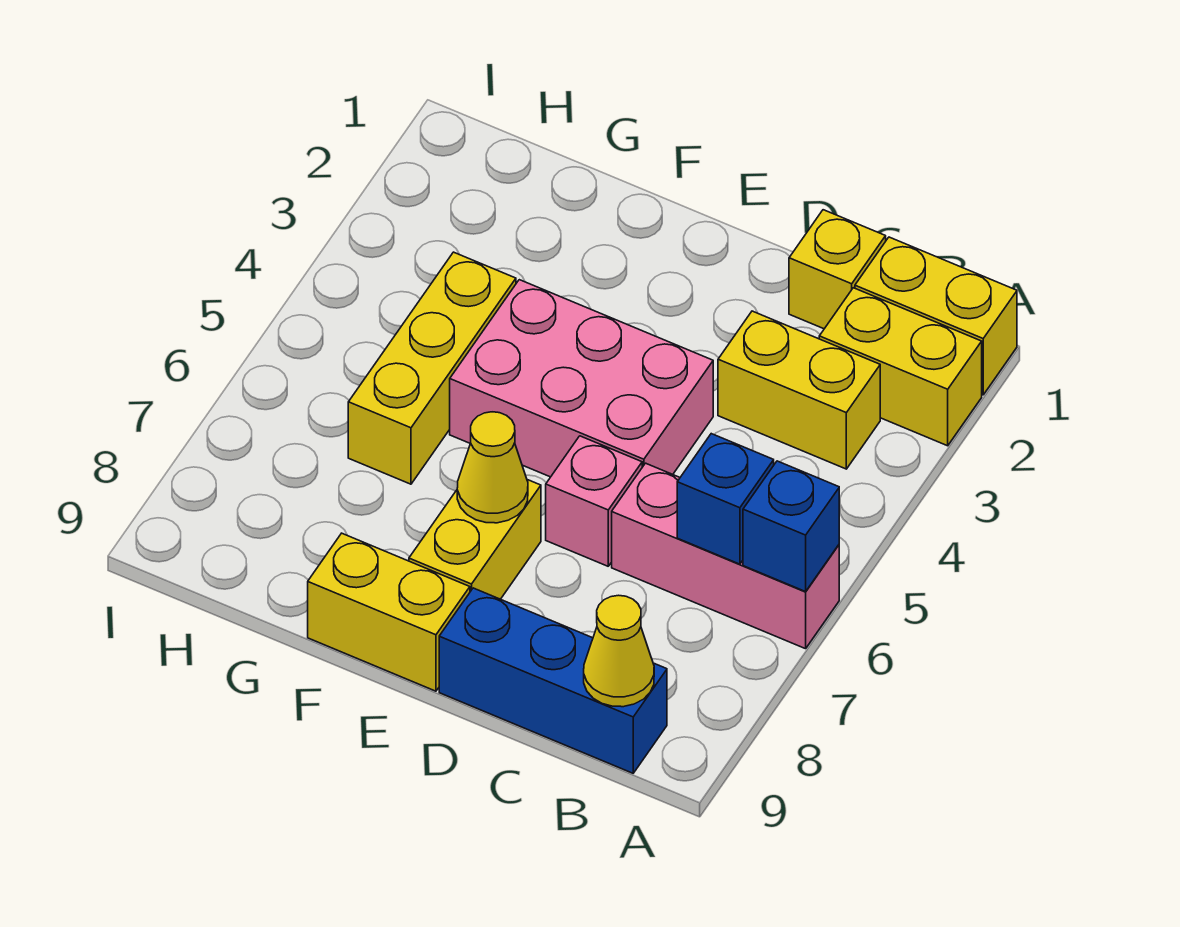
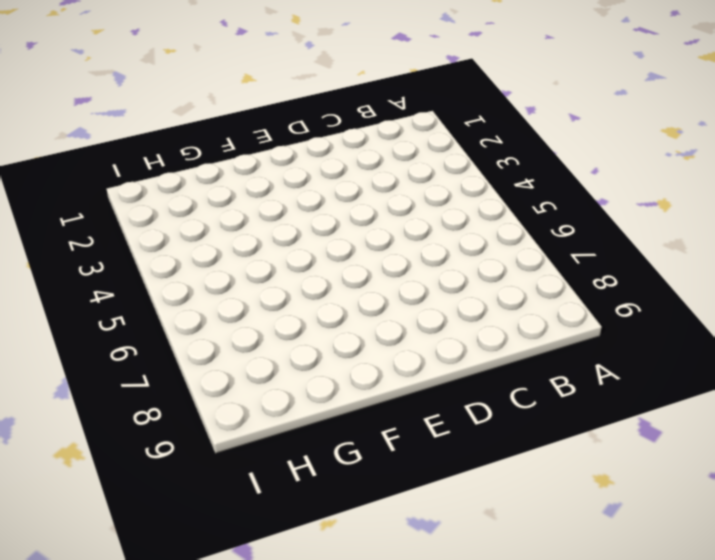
none -> yellow brick A1:B1 level 1
none -> yellow brick A2:B2 level 1
none -> pink brick A6:C6 level 1

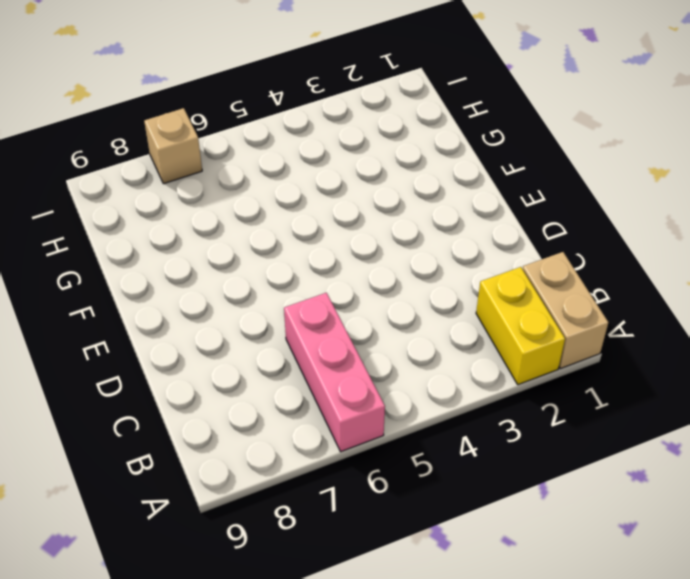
tan brick A1:B1 level 1 -> yellow brick A1:B1 level 1
tan brick I7 level 1 -> none
none -> yellow brick B3:C3 level 1
none -> blue brick B9:D9 level 1
none -> yellow brick C1 level 1

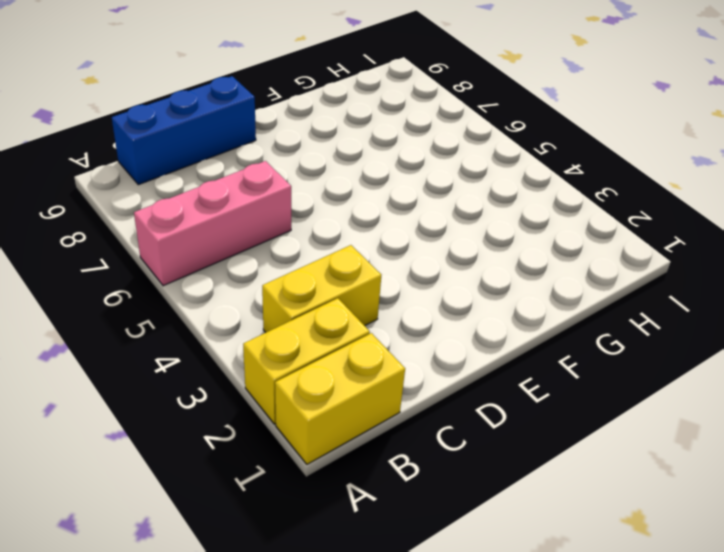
none -> yellow brick C1 level 1
none -> pink brick D4:F5 level 1
none -> pink brick D6 level 1

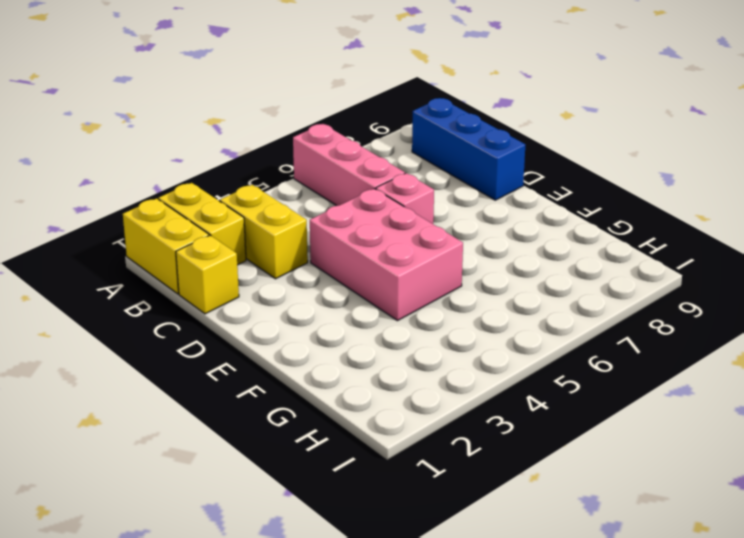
none -> yellow brick E7:E8 level 1
none -> yellow brick E9:F9 level 1
none -> yellow brick G4:G6 level 1

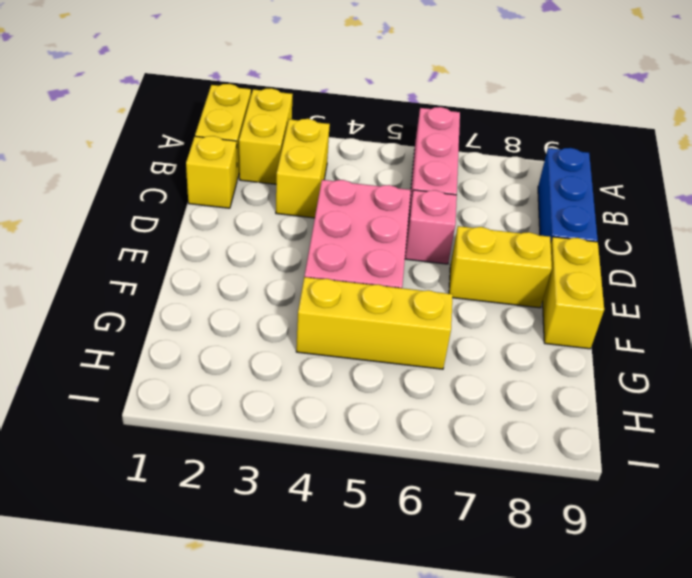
none -> blue brick A6 level 2
none -> blue brick B6 level 2
none -> yellow cone B9 level 2

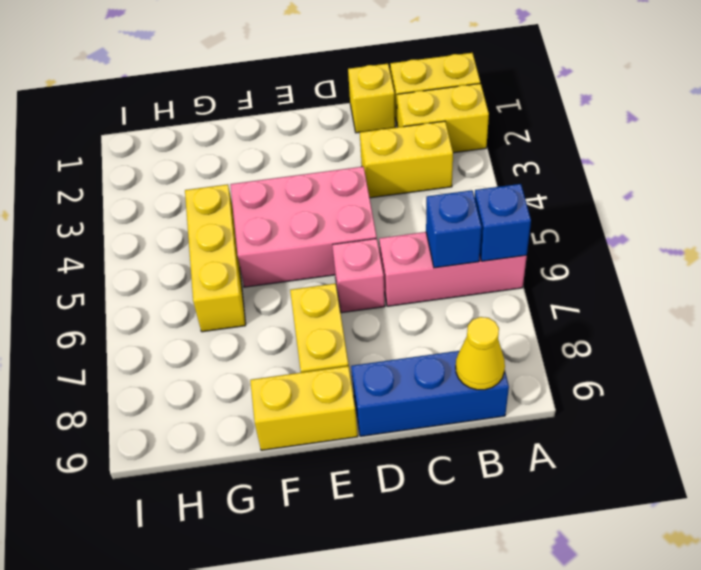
none -> yellow cone E7 level 2

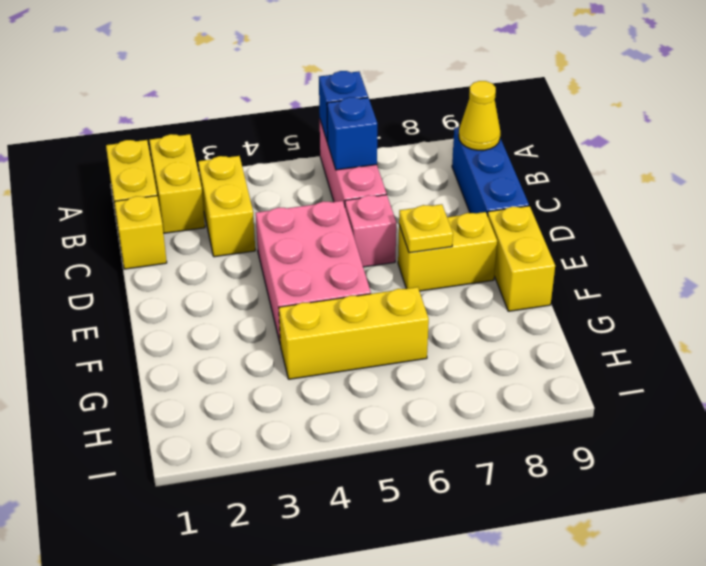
yellow plate E7 level 2 -> yellow cone E7 level 2

